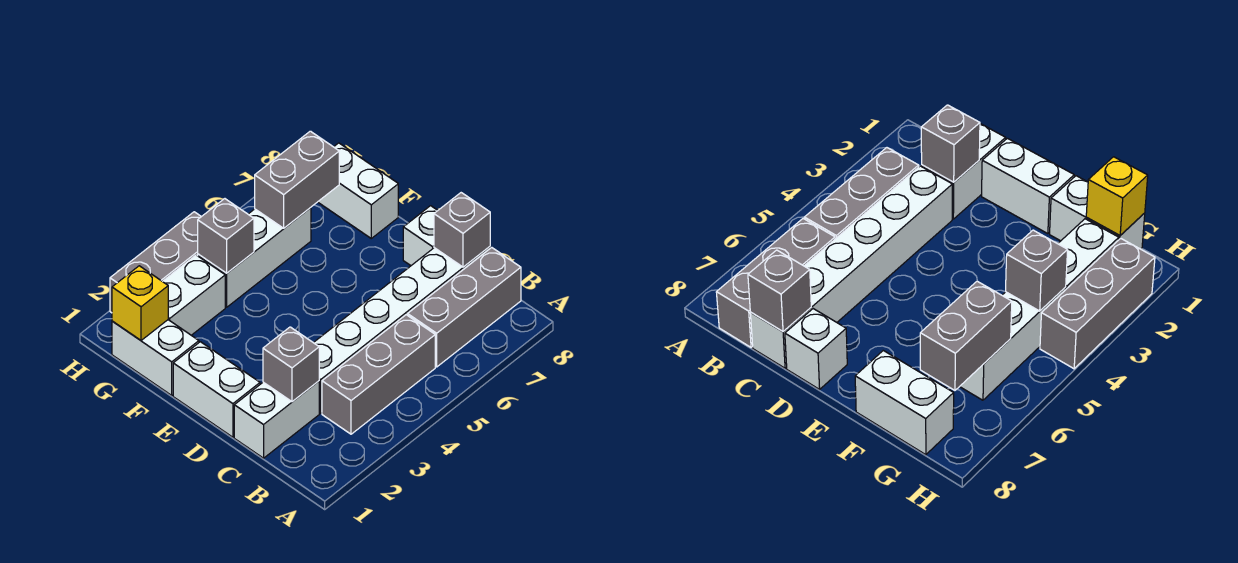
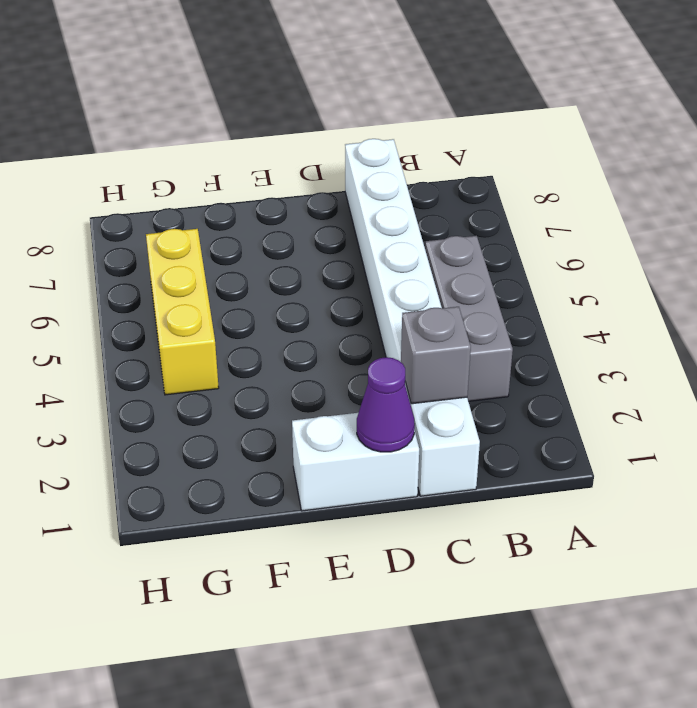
purple cone D1 level 2 -> none
yellow brick G4:G6 level 1 -> white brick G4:G6 level 1
none -> grey brick B6:B8 level 1
none -> white brick D8 level 1
none -> white brick F1:G1 level 1

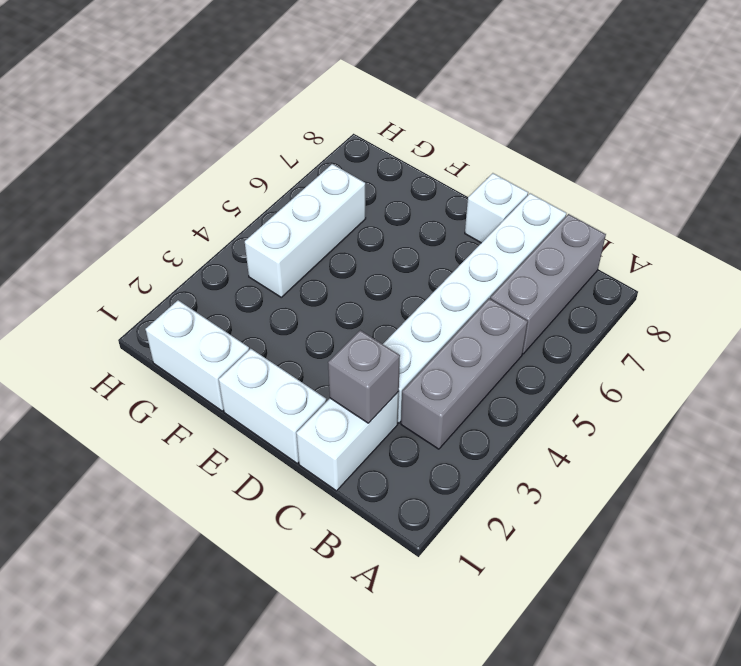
none -> white brick F8:G8 level 1
none -> white brick G2:G3 level 1
none -> grey brick H2:H4 level 1

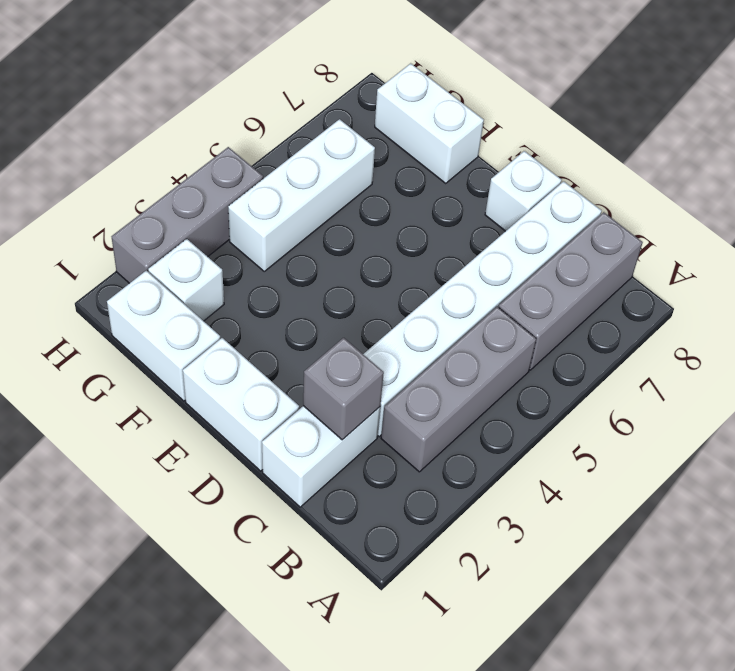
white brick G2 level 1 -> white brick G2:G3 level 1
none -> grey brick C8 level 2
none -> yellow brick G1 level 2
none -> grey brick G4 level 2

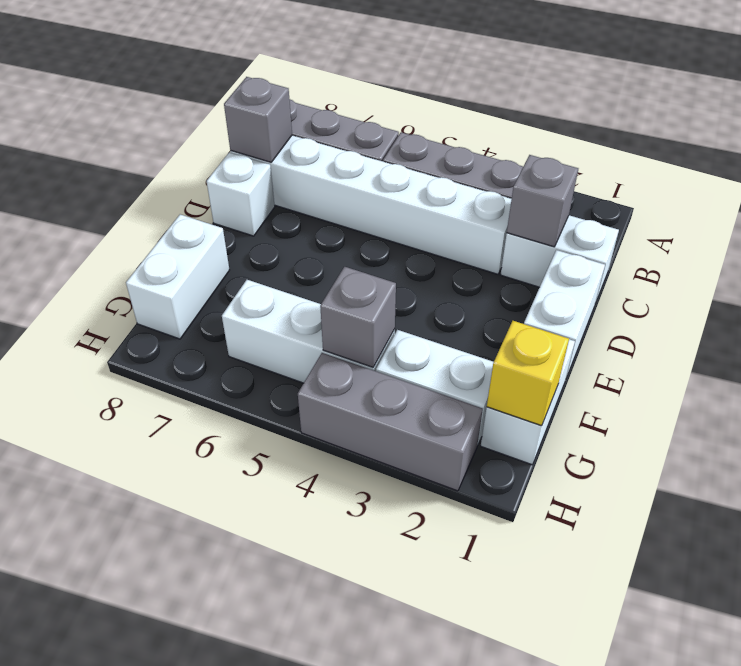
none -> grey brick G6:G7 level 2

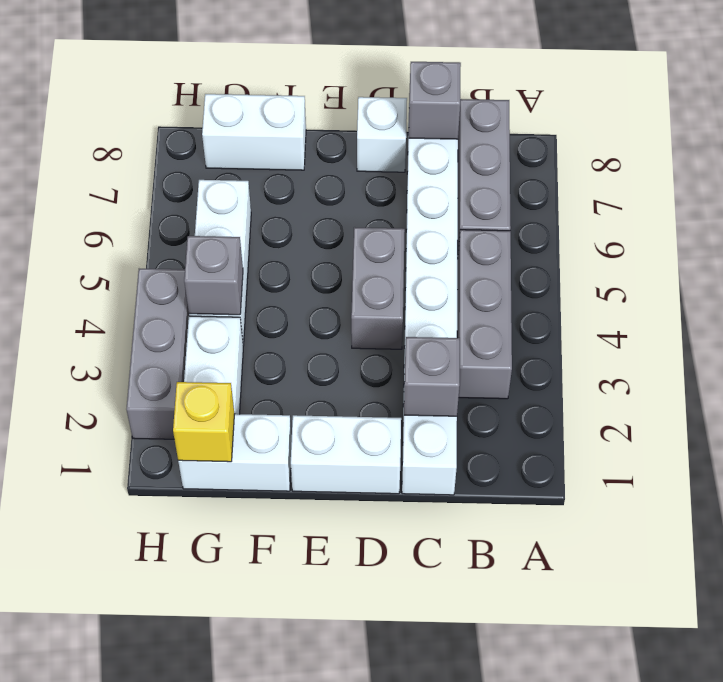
grey brick D4:D5 level 1 -> grey brick G6:G7 level 2

